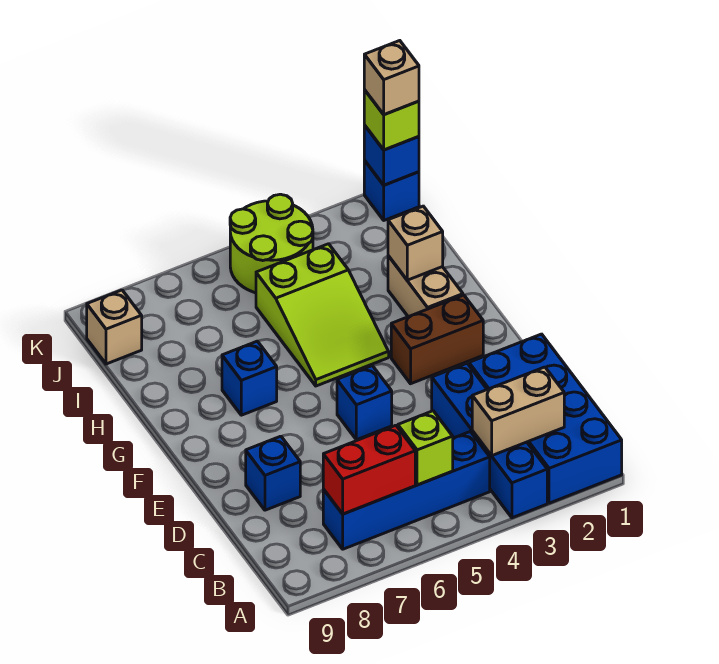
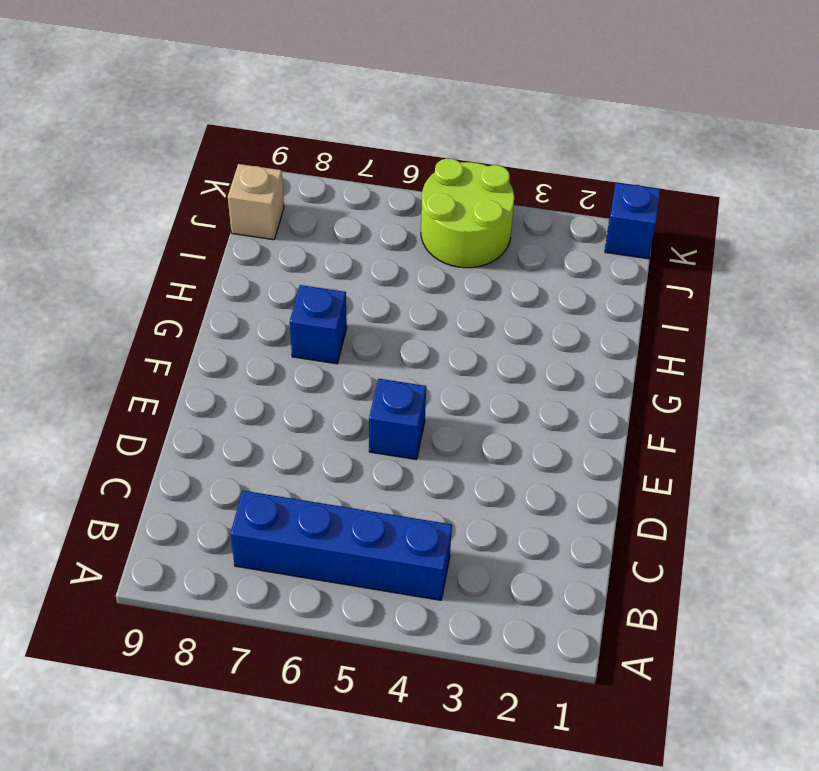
none -> blue brick A1:D2 level 1
none -> blue brick A3:D3 level 1
none -> blue brick D8 level 1

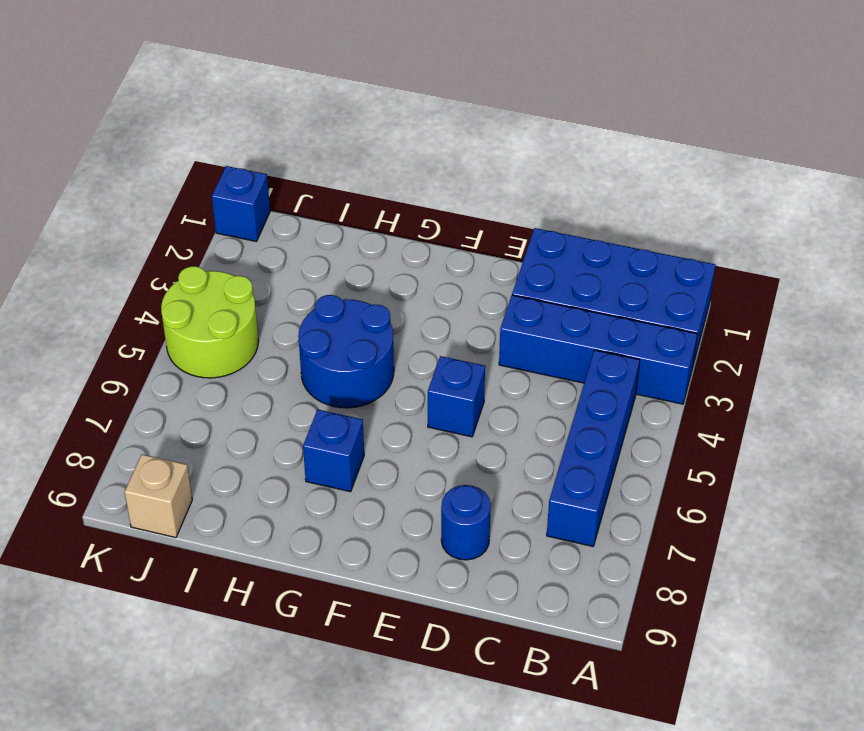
blue round brick D8 level 1 -> blue brick D8 level 1
blue round brick G4:H5 level 1 -> lime slope G4:I5 level 1 top I
none -> brown brick F2:F3 level 1
none -> tan brick G2:H2 level 1
none -> tan brick B2:B3 level 2

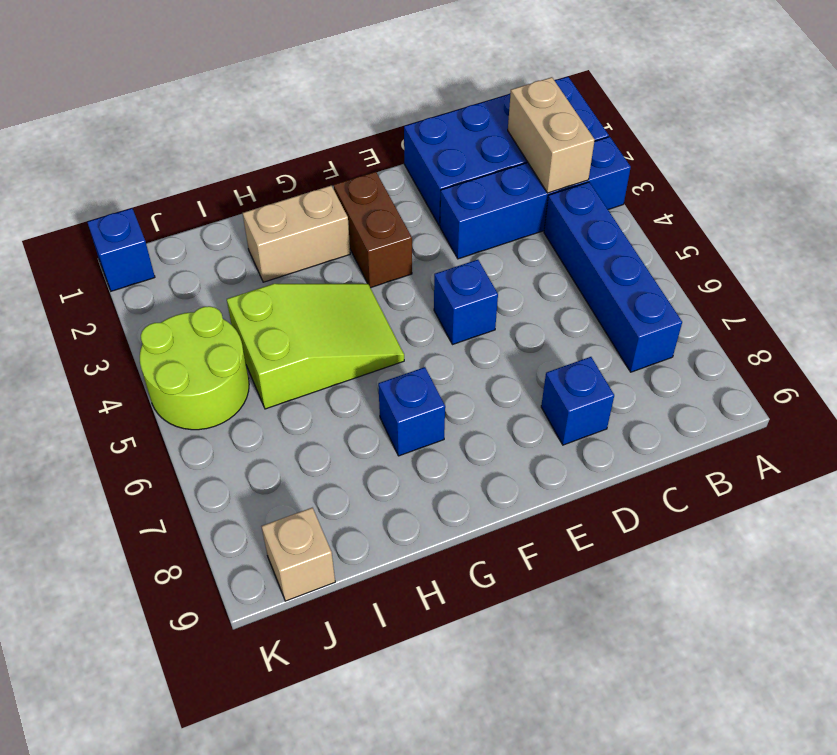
none -> lime brick B5 level 2
none -> red brick B6:B7 level 2
none -> tan brick H2 level 2

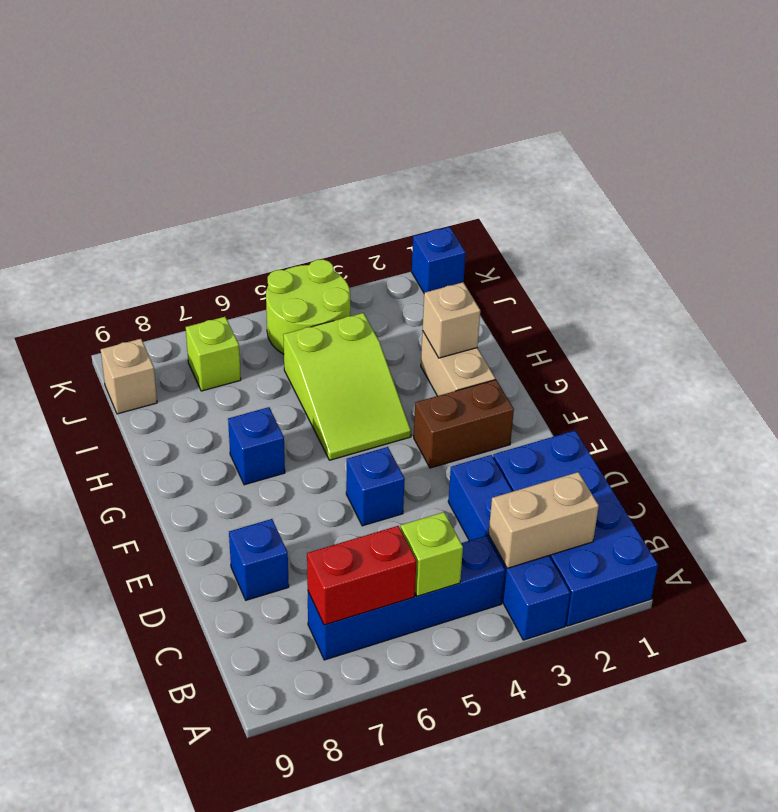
lime brick J7 level 1 -> lime brick K1 level 3
none -> blue brick K1 level 2
none -> tan brick K1 level 4

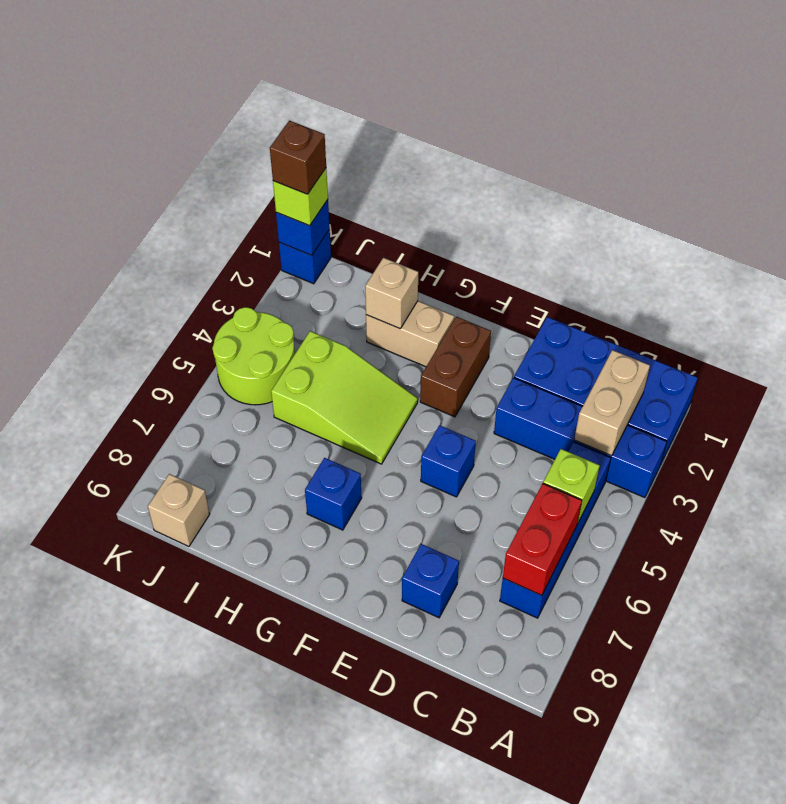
brown brick K1 level 4 -> tan brick K1 level 4

